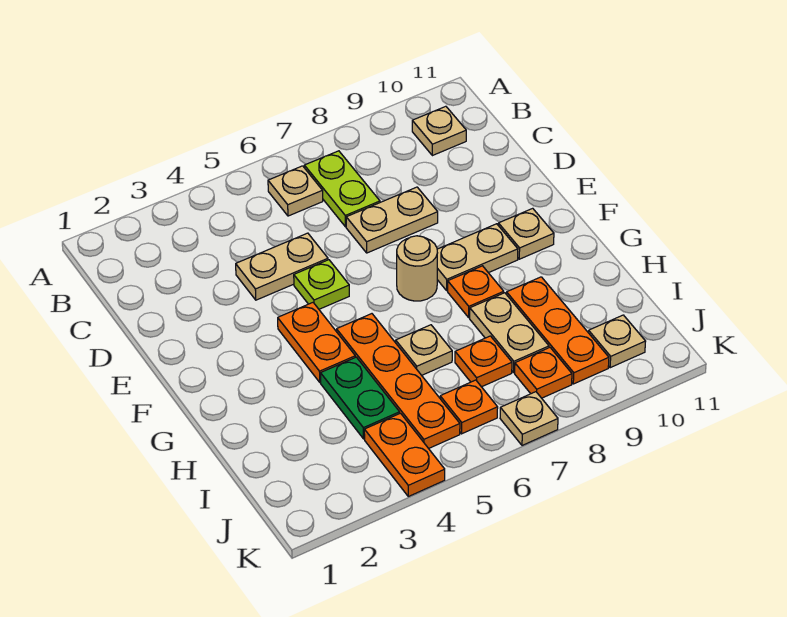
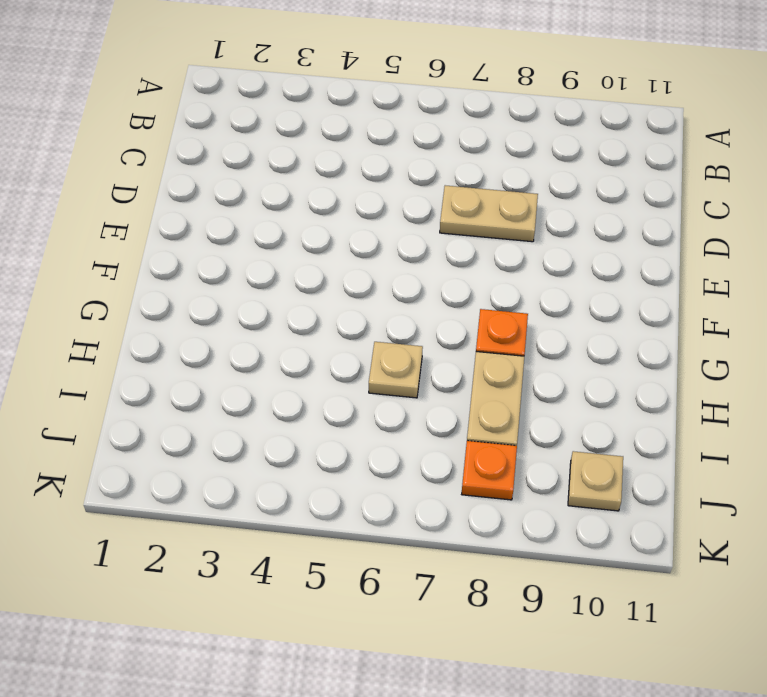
none -> tan plate B6 level 1
none -> lime plate B7:C7 level 1
none -> tan plate B10 level 1

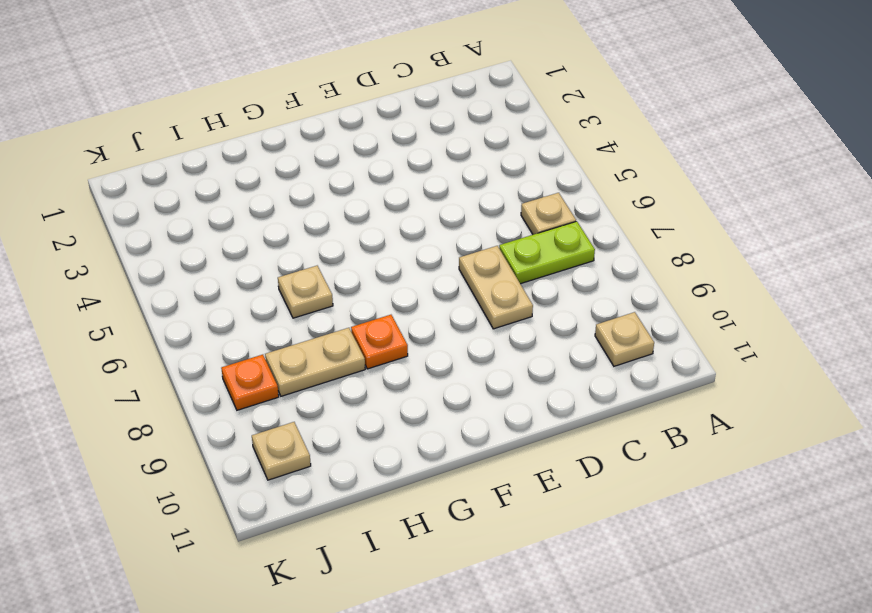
none -> tan plate D4:D5 level 1
none -> lime plate E5 level 1
none -> orange plate F4:G4 level 1

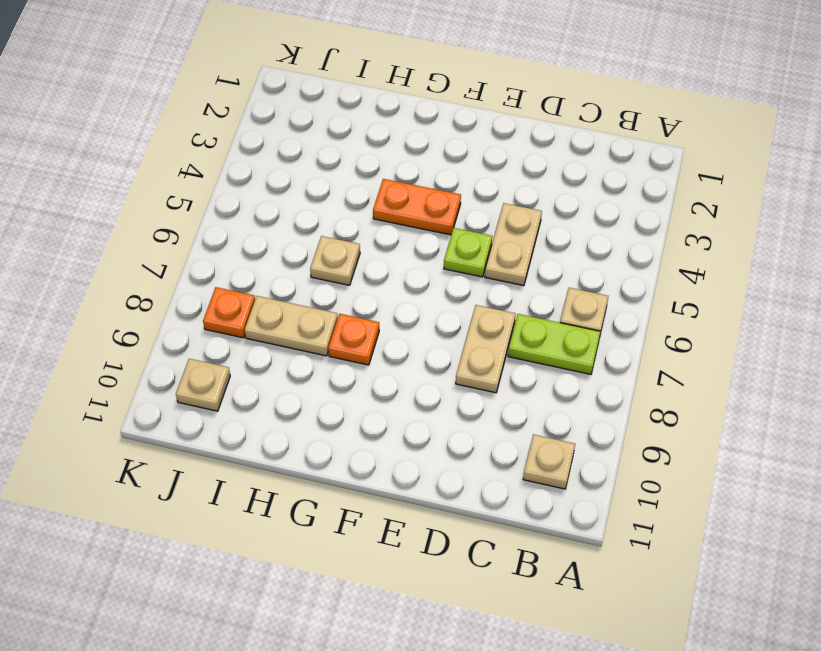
none -> tan round brick F7 level 1
none -> tan plate F8:F9 level 1
none -> tan plate F10 level 1

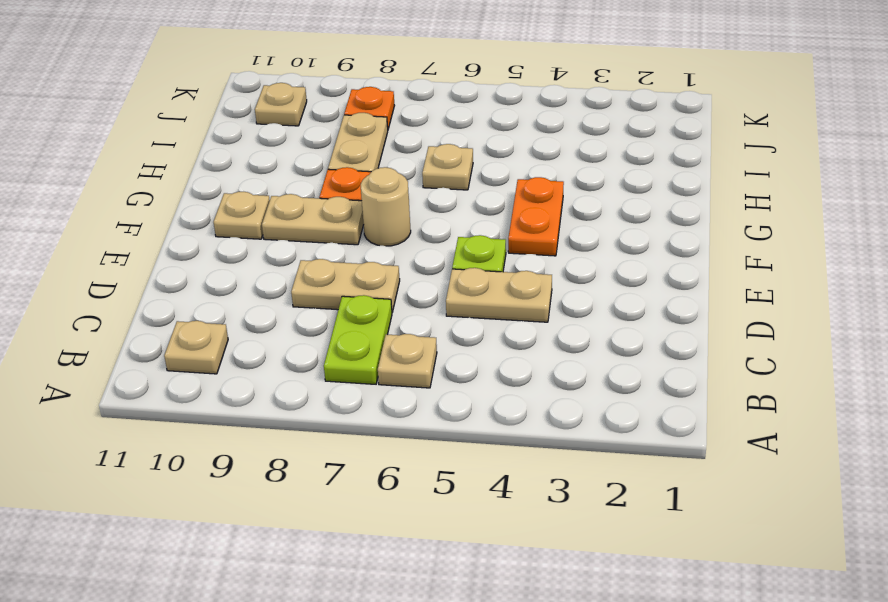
none -> orange plate G5:J5 level 1
none -> green plate H4:I4 level 1
none -> orange plate H9:J9 level 1

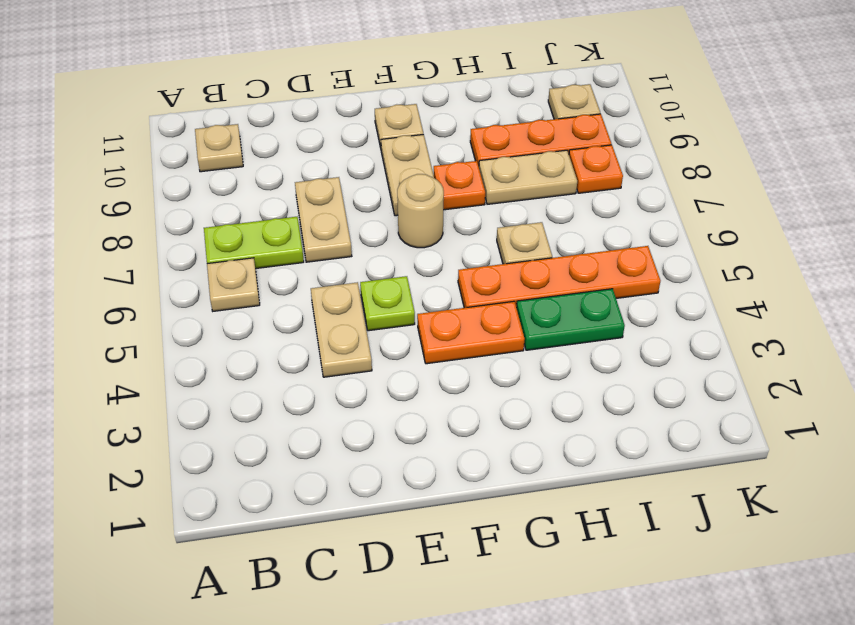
none -> orange plate I7 level 1
none -> orange plate J4:K4 level 1
none -> orange plate J6 level 1

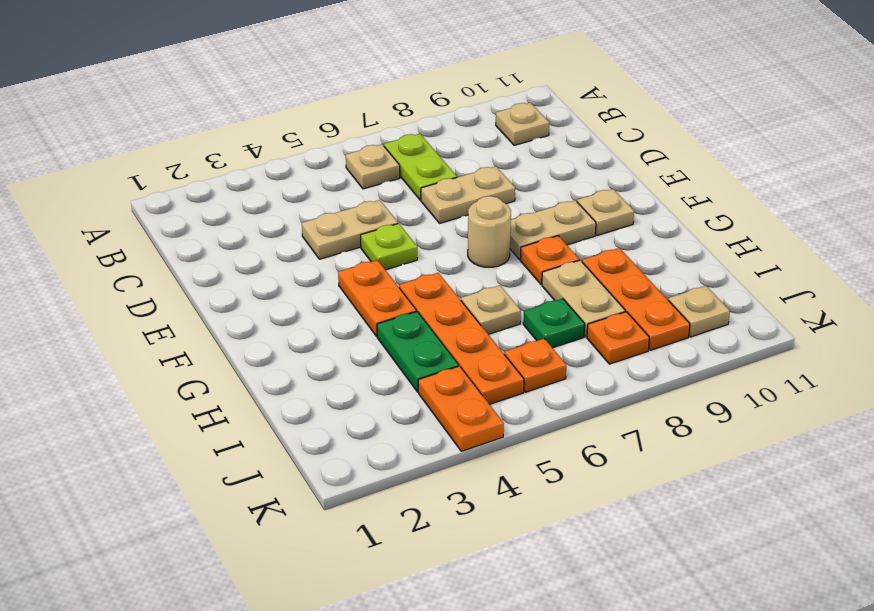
green plate I7 level 1 -> orange plate I7 level 1
none -> tan plate K7 level 1

